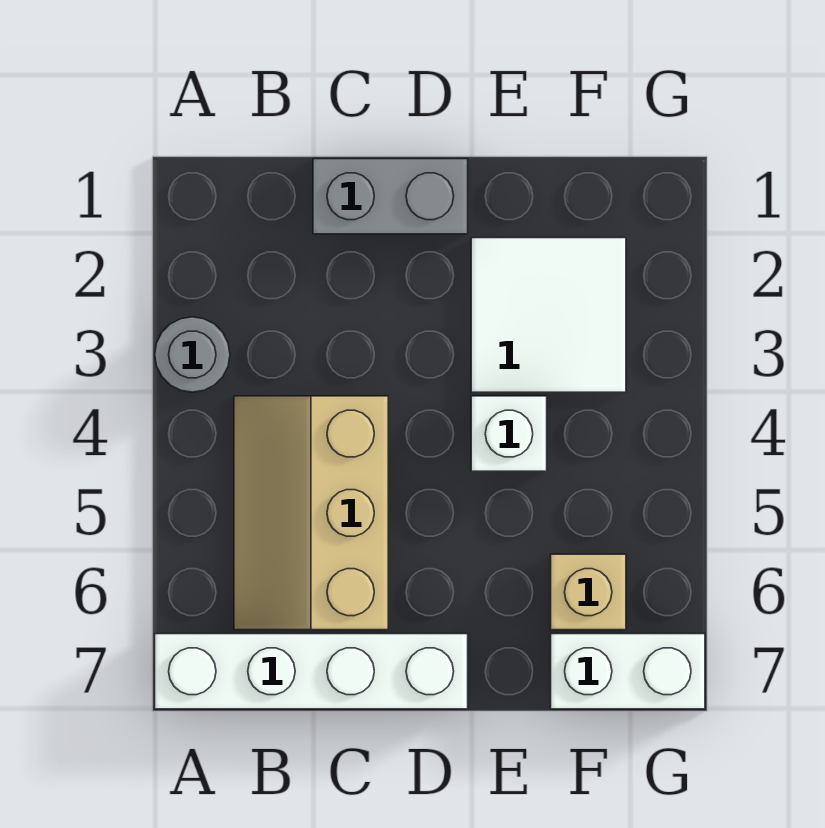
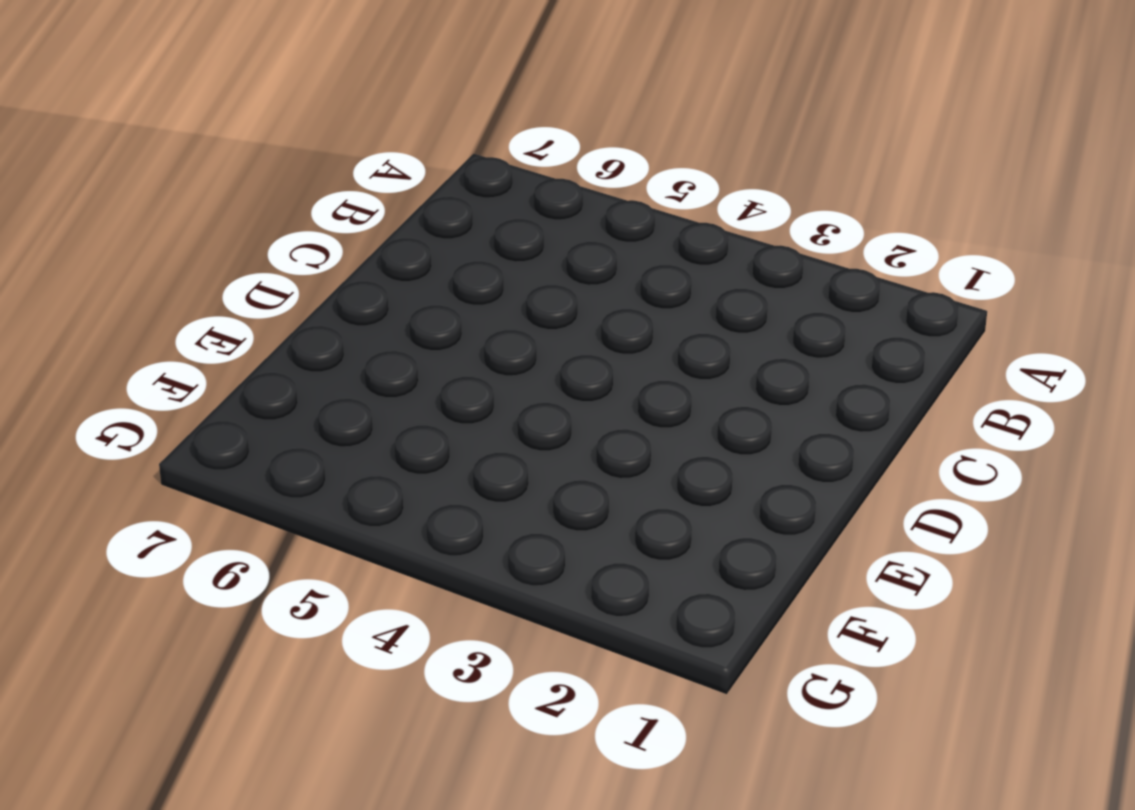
none -> grey round brick A3 level 1
none -> white brick A7:D7 level 1

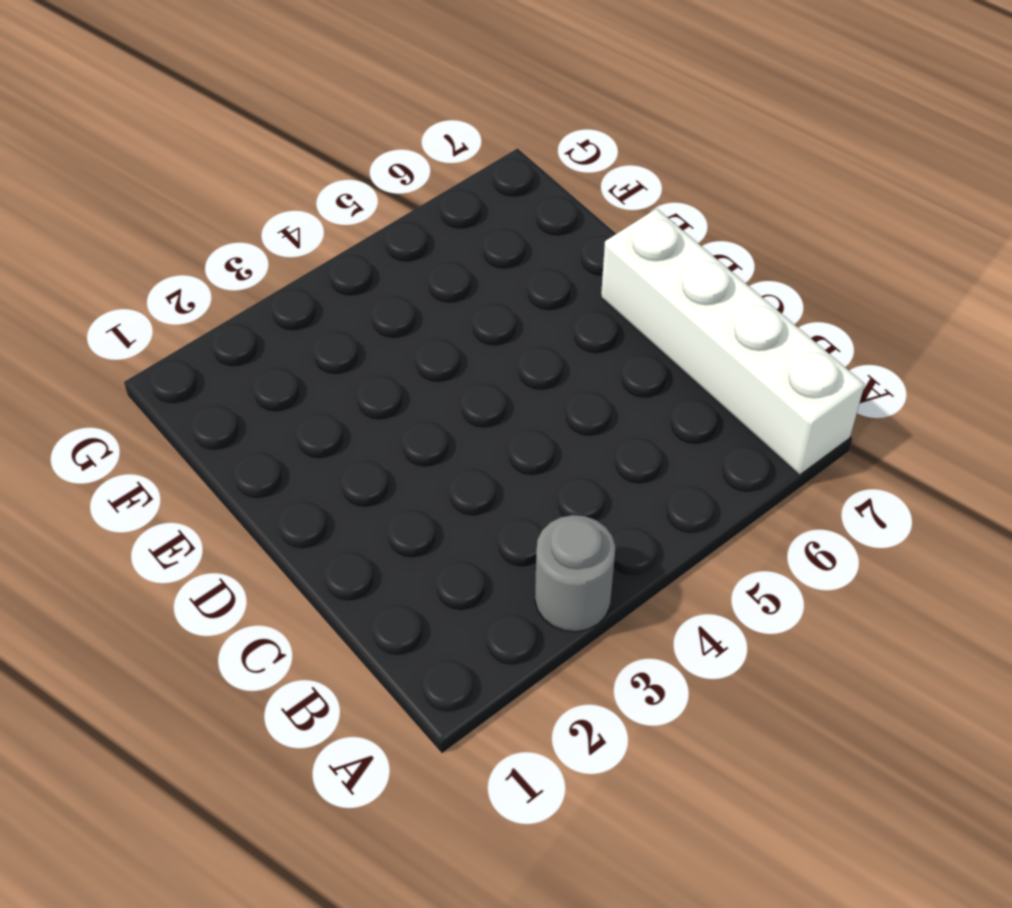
none -> tan slope B4:C6 level 1 top C
none -> grey brick C1:D1 level 1

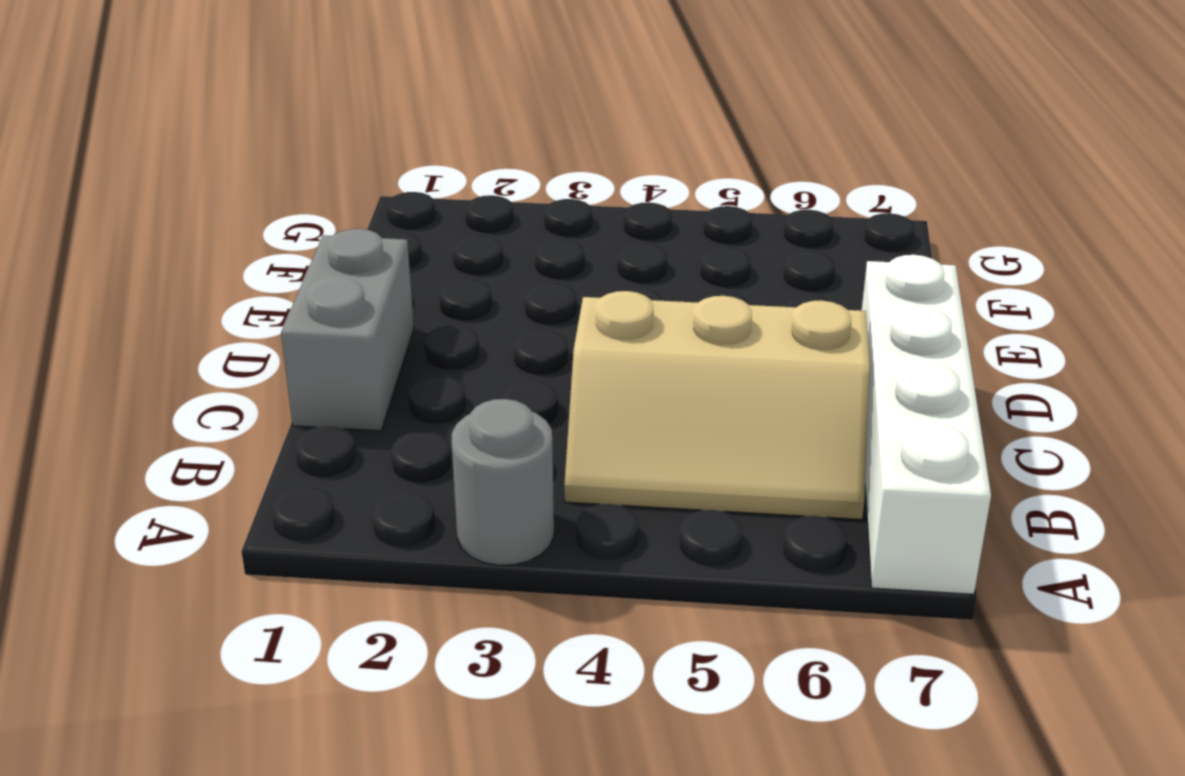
none -> white tile E2:F3 level 1
none -> white brick E4 level 1

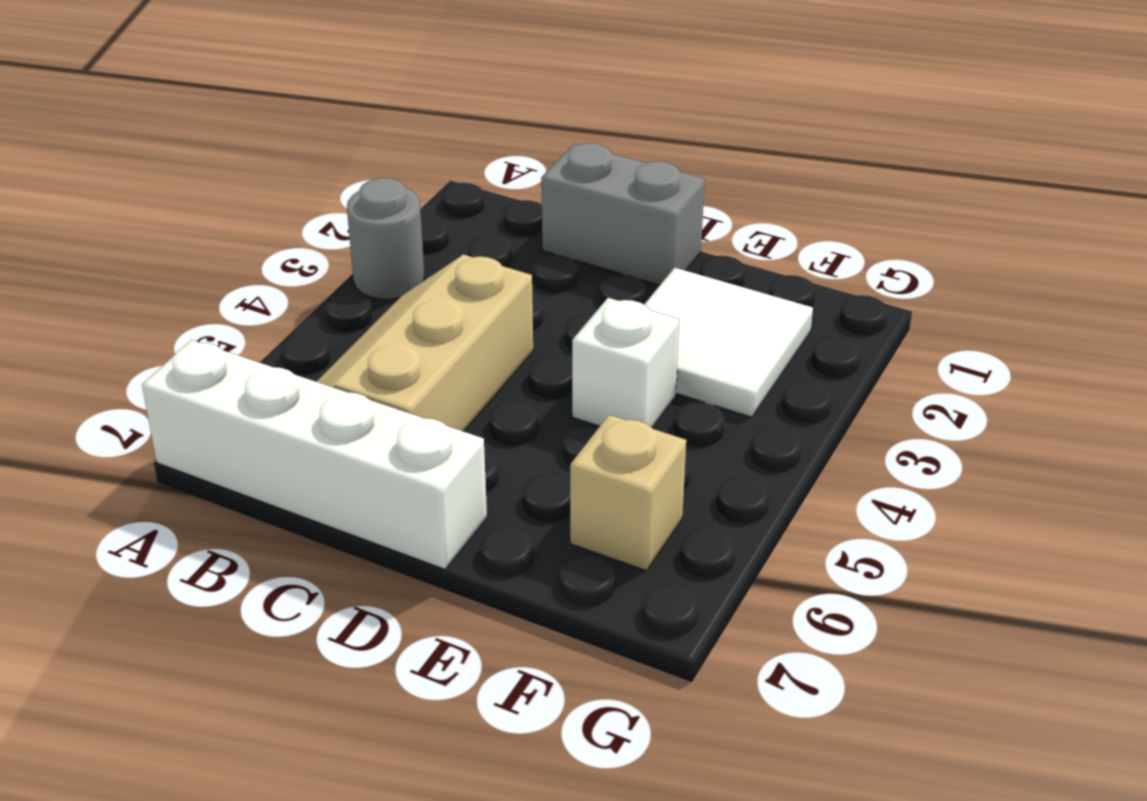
none -> white brick F7:G7 level 1

